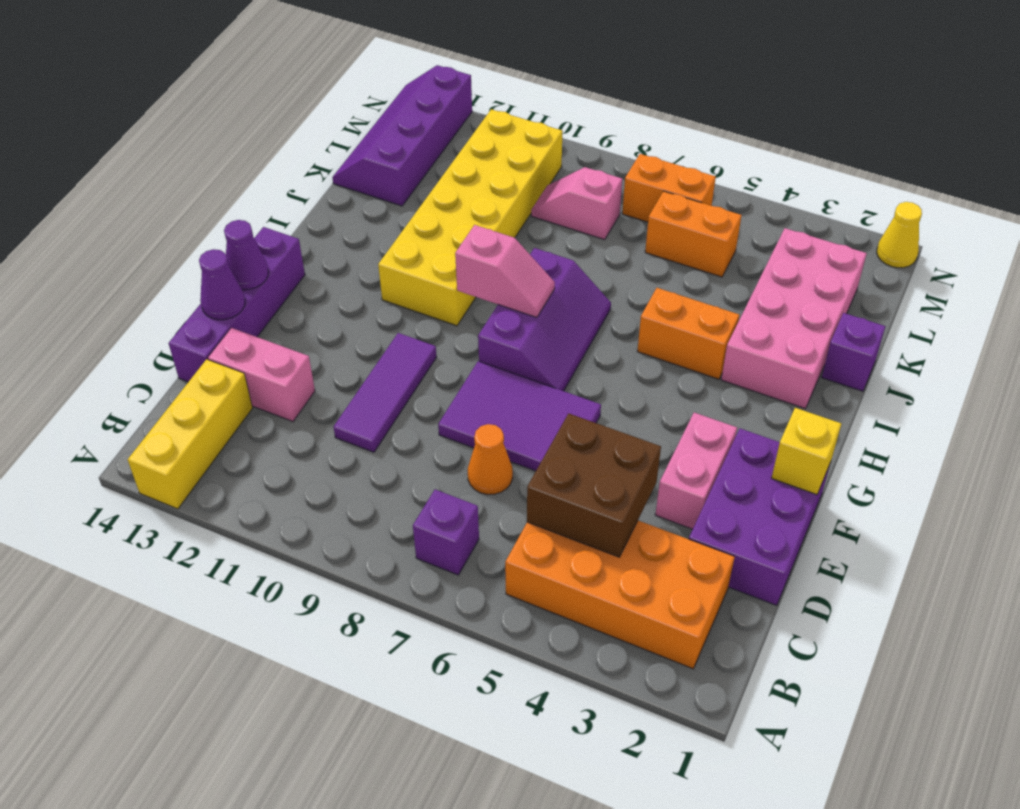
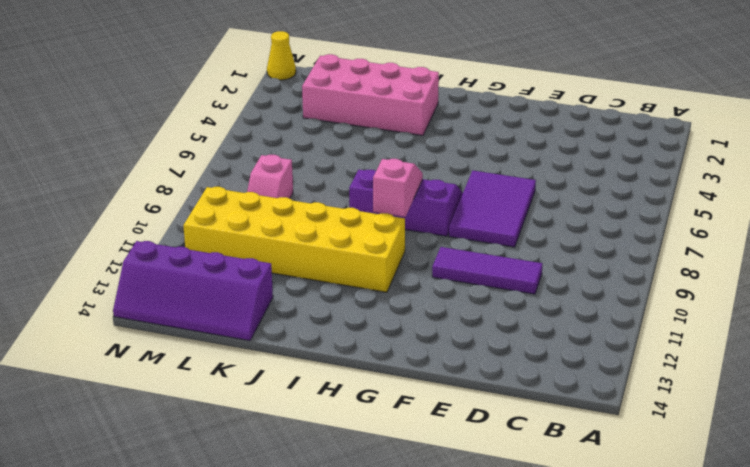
none -> yellow brick A13:C13 level 1
none -> orange brick B2:C5 level 1
none -> purple brick B7 level 1

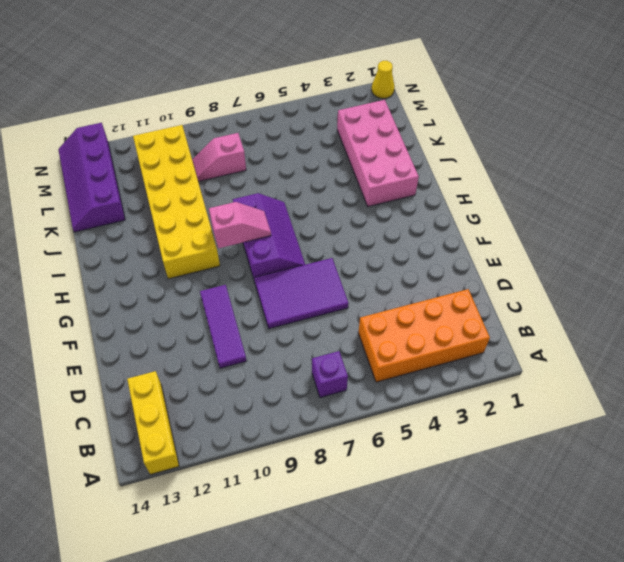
none -> purple brick D1:F2 level 1
none -> orange cone D7 level 1
none -> pink brick D12:D13 level 1

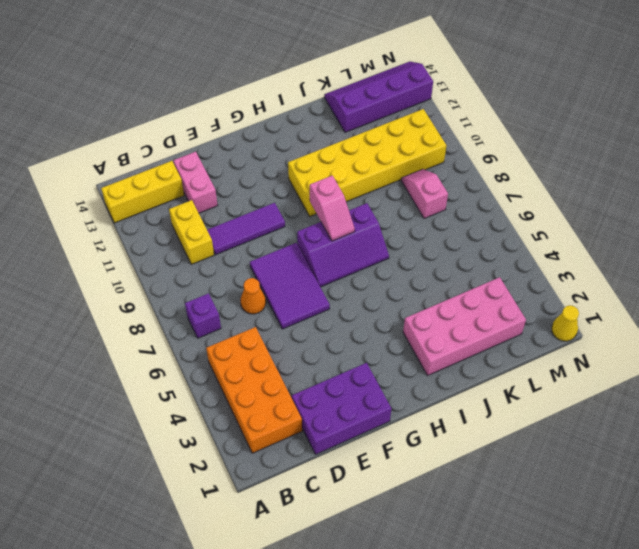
yellow brick C10:C11 level 1 -> none
none -> purple brick D14:G14 level 1
none -> pink brick E3:F3 level 1
none -> orange brick I4:I5 level 1

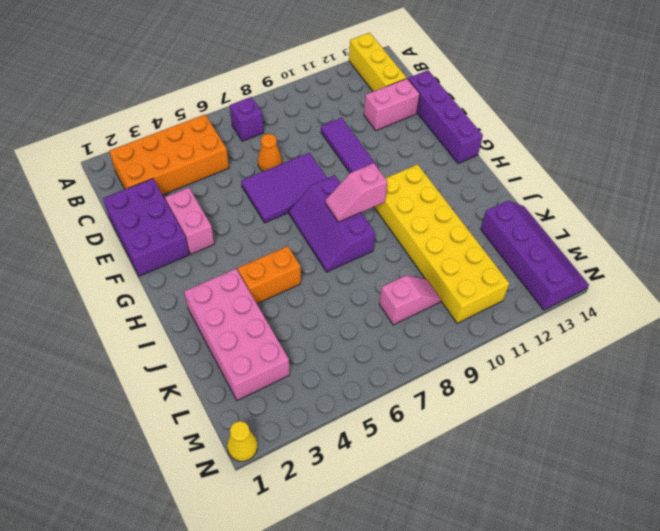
none -> purple brick J1 level 1
none -> orange brick L5:L6 level 1
none -> orange brick M6:M7 level 1

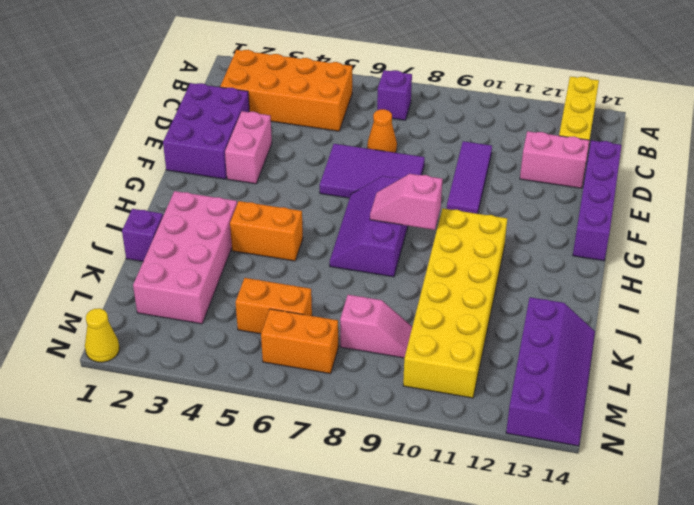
none -> brown brick C4:D5 level 2
none -> purple cone E14 level 2
none -> yellow brick F1 level 2

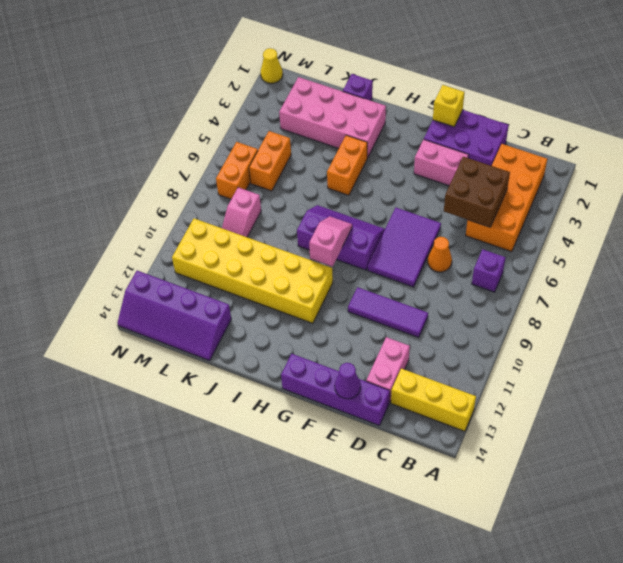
none -> purple cone F14 level 2

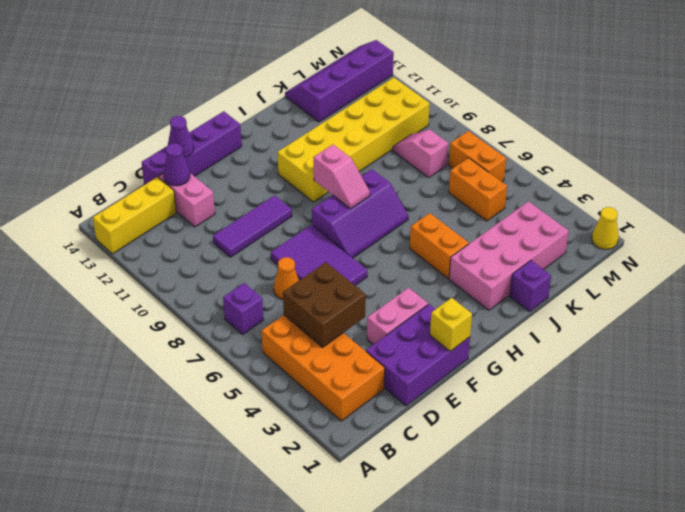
purple cone D13 level 2 -> purple cone F14 level 2

